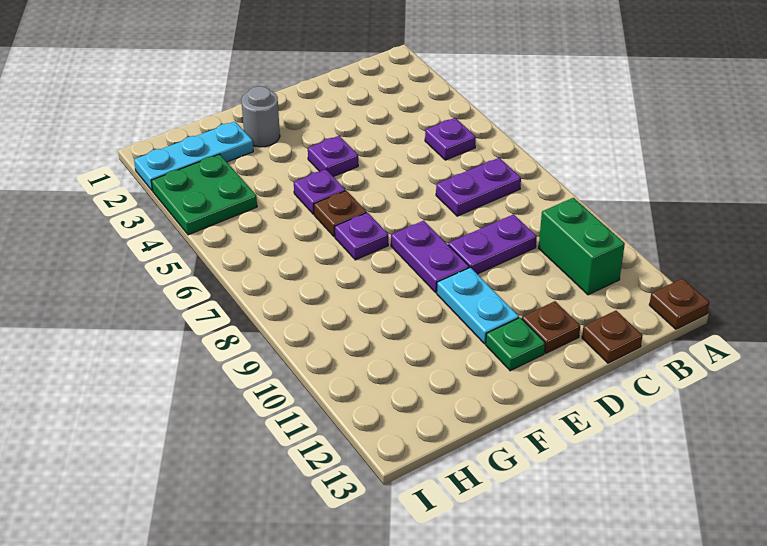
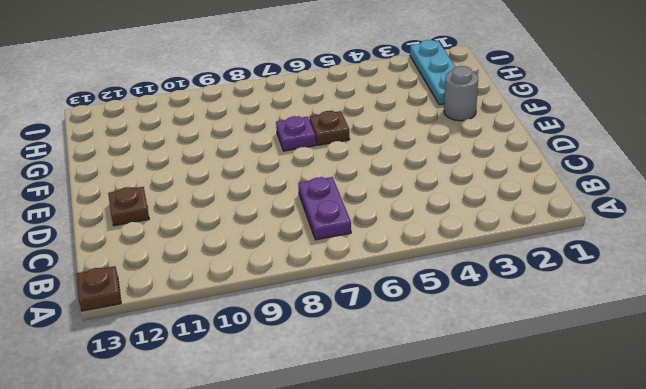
none -> purple plate B5 level 1
none -> green brick B10:B11 level 1
none -> purple plate C9:D9 level 1

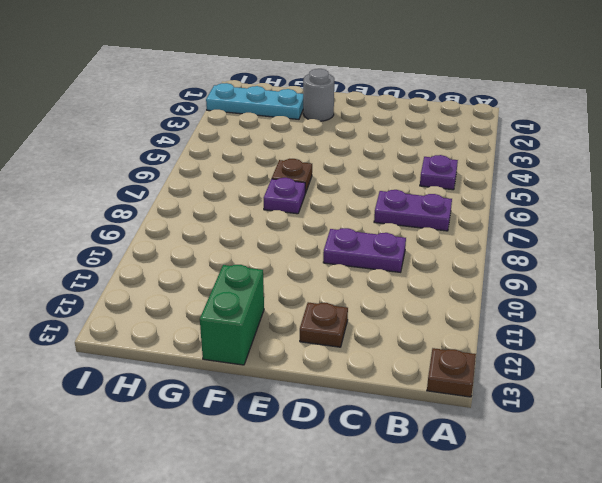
green brick F12:F13 level 1 -> green brick B10:B11 level 1
none -> brown plate C13 level 1
none -> purple plate E4 level 1
none -> purple plate E8:E9 level 1

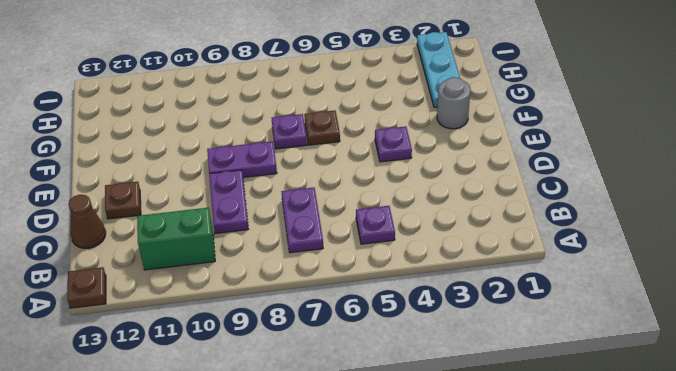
brown cone C13 level 1 -> brown plate C13 level 1
none -> cyan plate E10:E11 level 1
none -> green plate E12 level 1
none -> purple plate F5 level 1

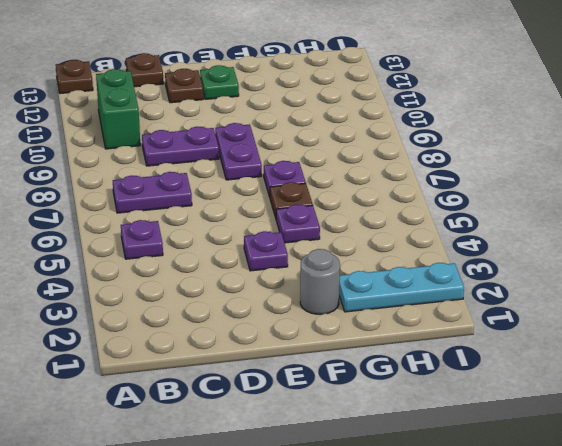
none -> cyan plate E10:E11 level 1
none -> green plate H3:I4 level 1

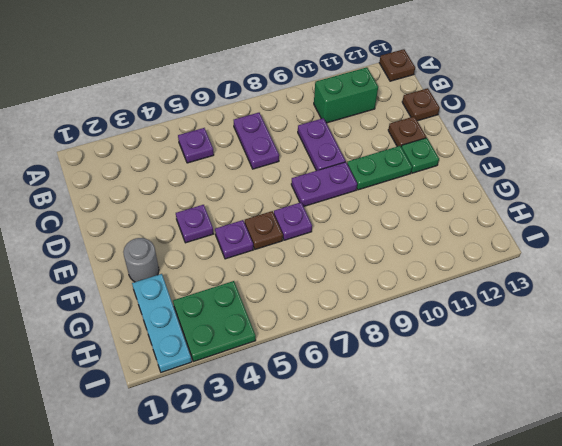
green plate E10:E11 level 1 -> cyan plate E10:E11 level 1

